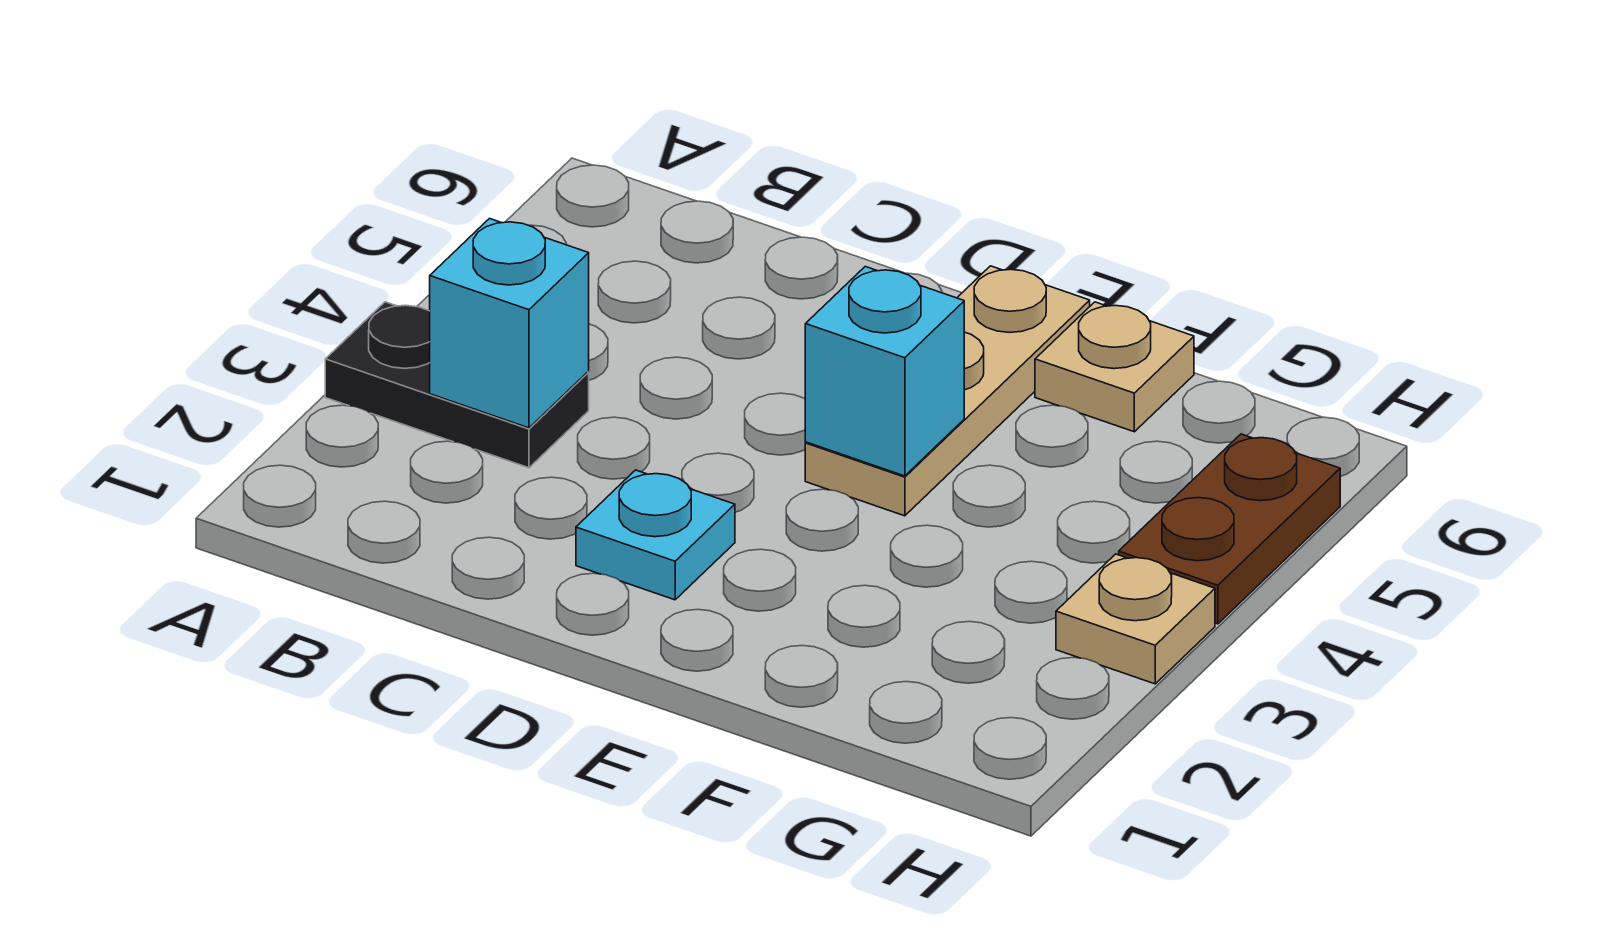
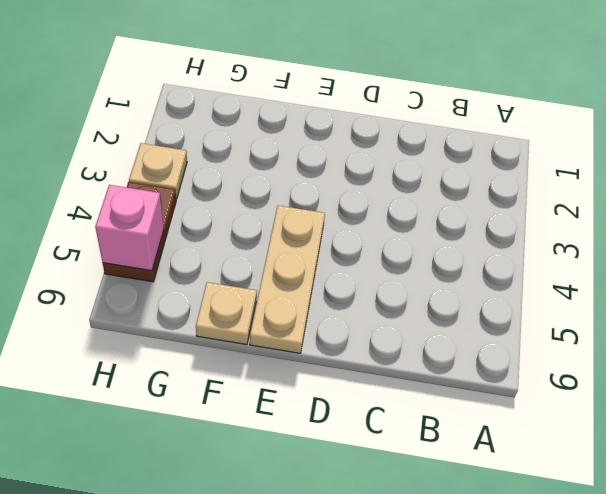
pink brick H5 level 2 -> none
none -> black plate A3:B3 level 1
none -> cyan plate D2 level 1

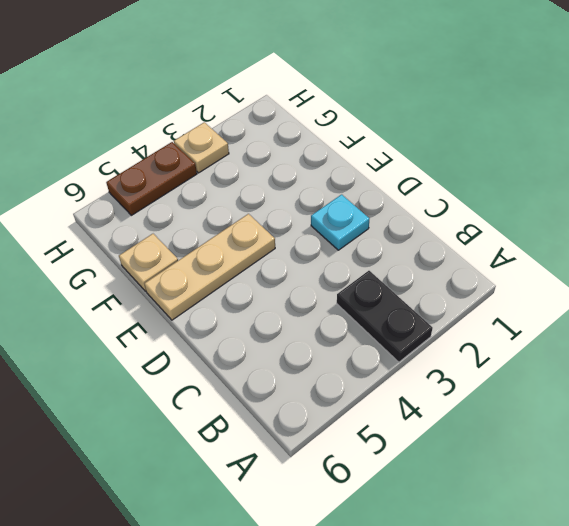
none -> cyan brick B3 level 2
none -> cyan brick E4 level 2

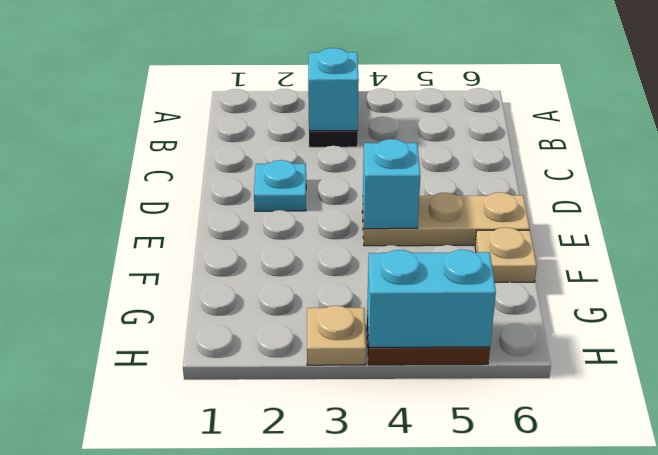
cyan brick H4:H5 level 2 -> none

